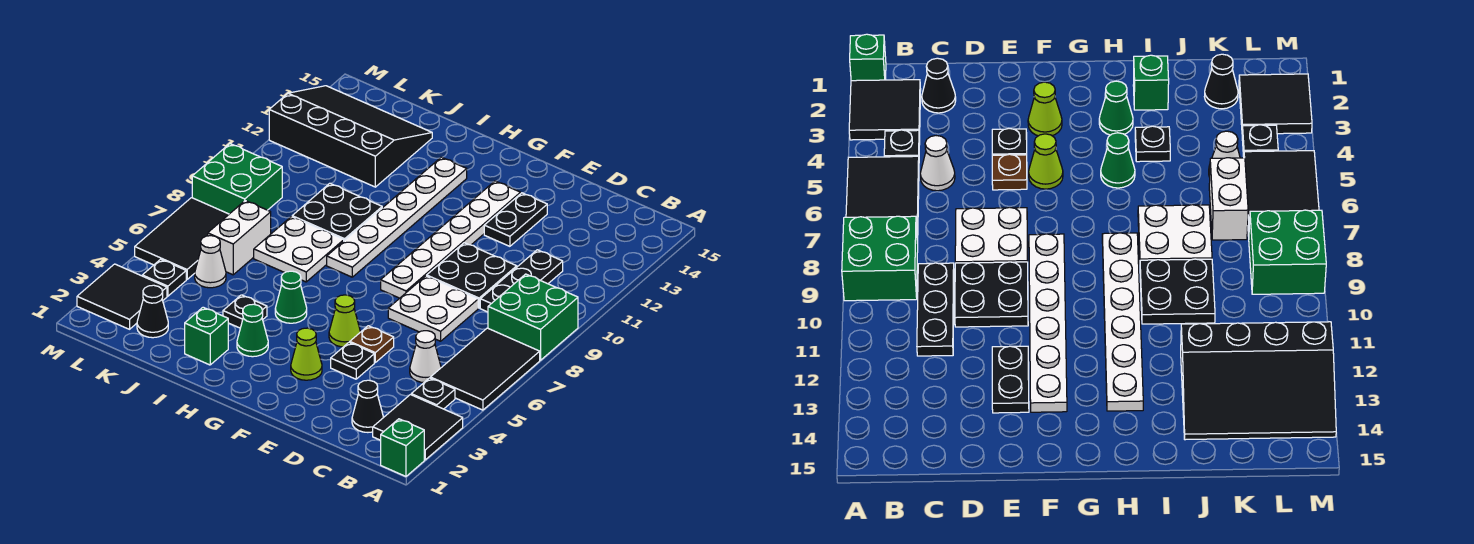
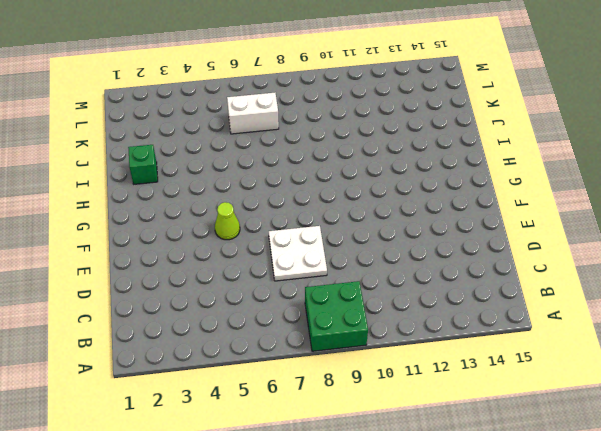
none -> green brick A1 level 1
none -> black tile A2:B3 level 1
none -> black tile A5:B7 level 1
none -> black plate B4 level 1

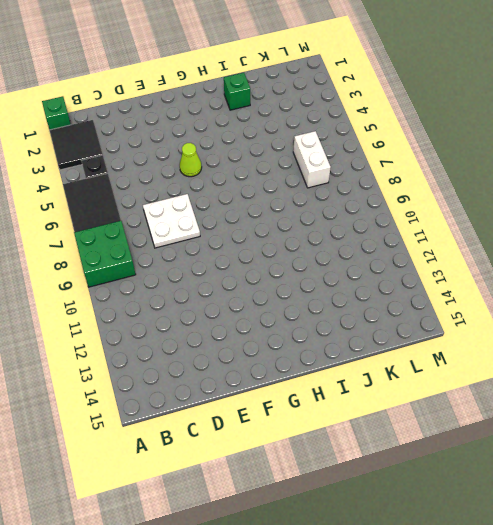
none -> black cone C2 level 1
none -> white cone C5 level 1
none -> black plate C9:C11 level 1
none -> black plate D9:E10 level 1

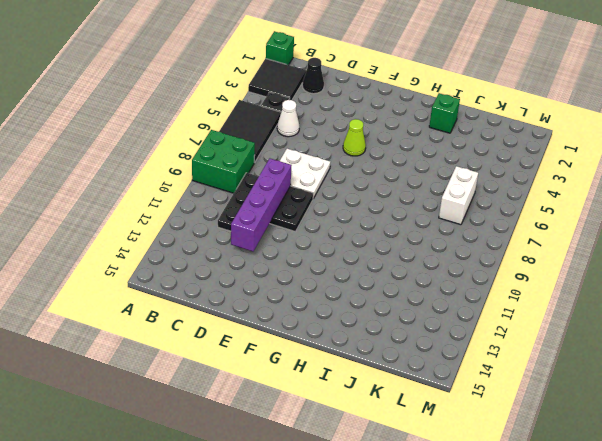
purple brick D9:D12 level 2 -> none
none -> black plate E4 level 1
none -> brown plate E5 level 1
none -> black plate E12:E13 level 1
none -> lime cone F3 level 1

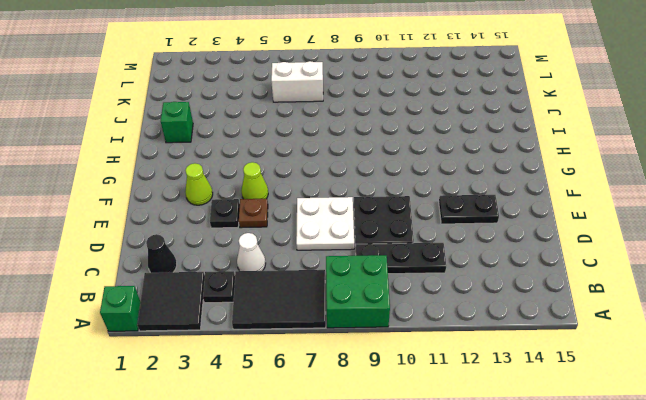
none -> white plate F8:F13 level 1
none -> green cone H3 level 1
none -> green cone H5 level 1
none -> white plate H8:H13 level 1

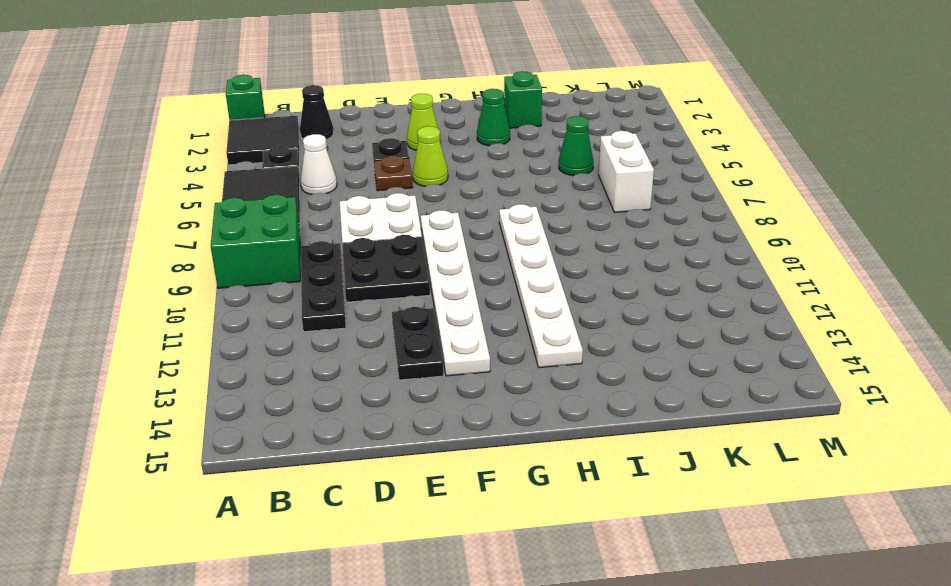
green cone J5 level 1 -> green cone H5 level 1
none -> black plate I4 level 1
none -> white plate I7:J8 level 1
none -> black plate I9:J10 level 1
none -> black slope J12:M14 level 1 top 12

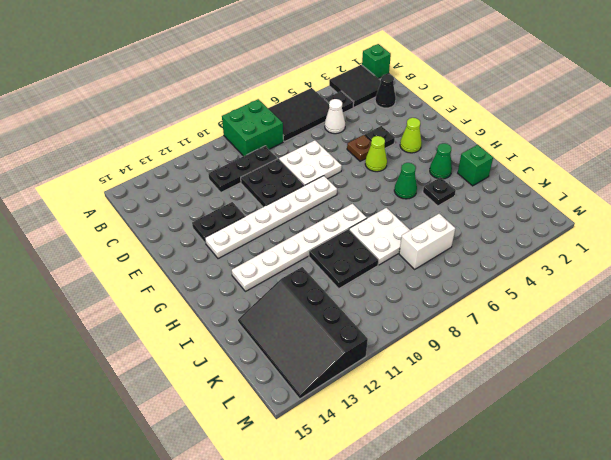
none -> black cone K2 level 1
none -> white cone K5 level 1
none -> black tile L2:M3 level 1
none -> black plate L4 level 1

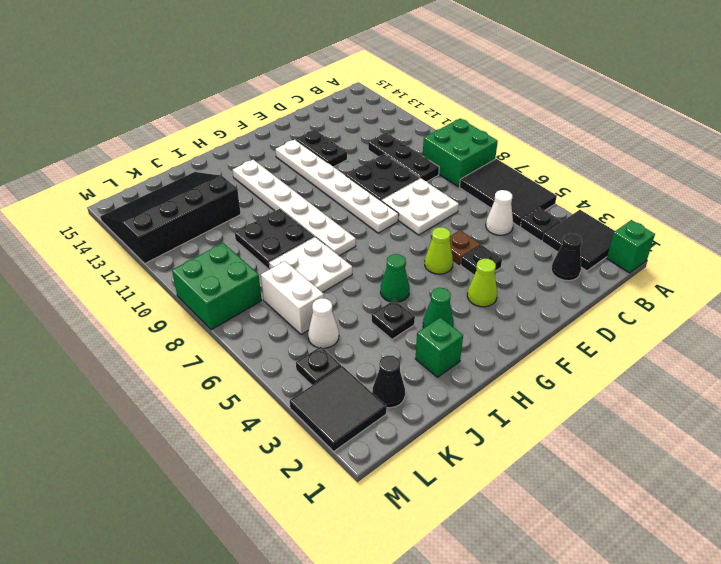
none -> black tile L5:M7 level 1

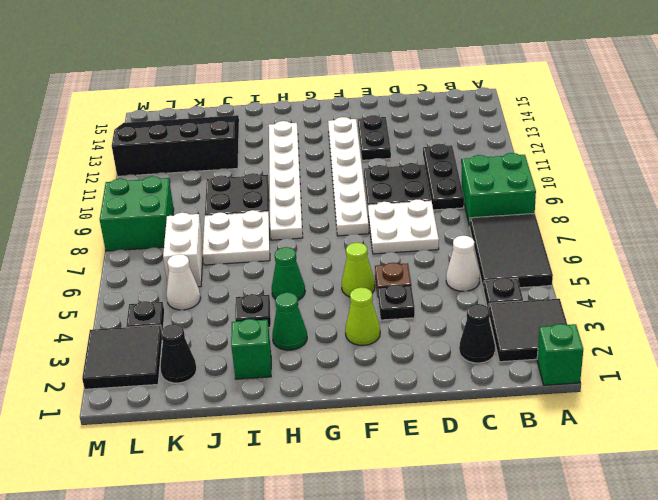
none -> black tile L5:M7 level 1

